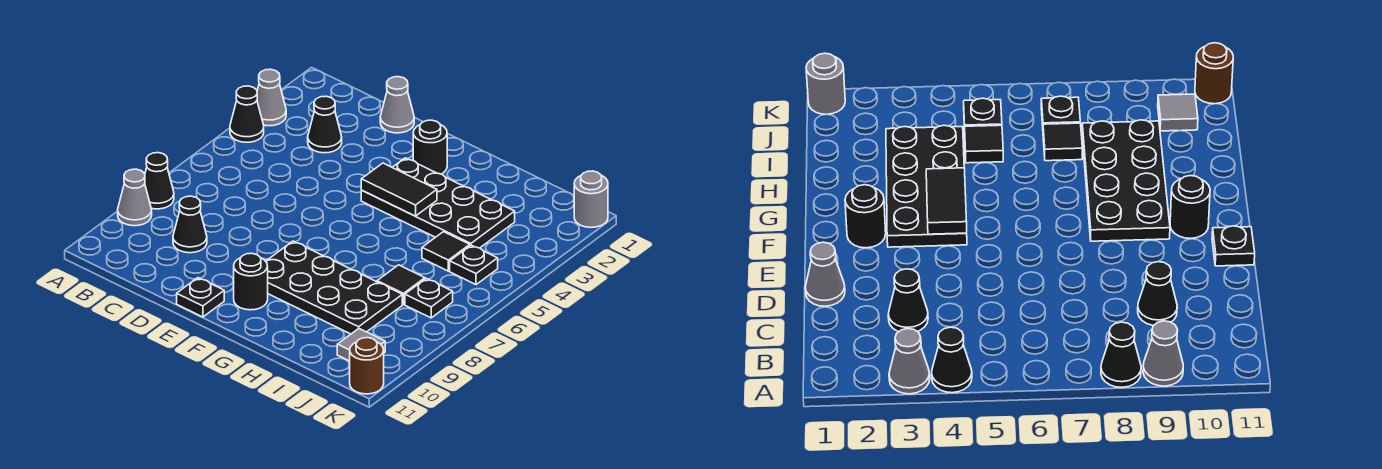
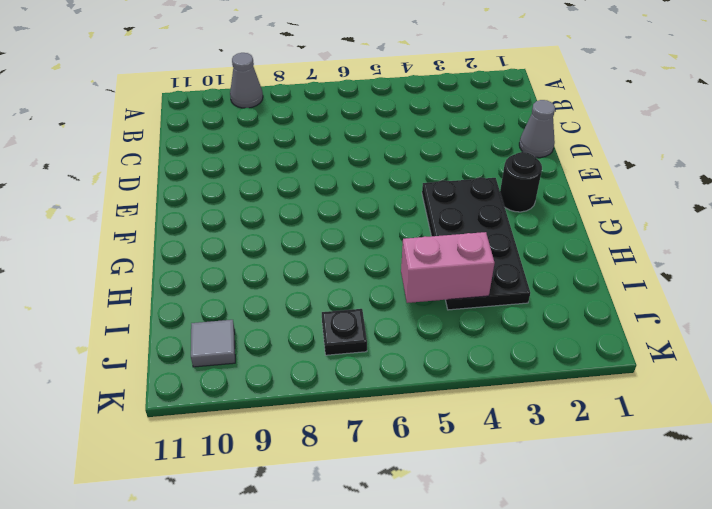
pink brick I4:I5 level 2 -> none
none -> grey cone A3 level 1
none -> black cone A4 level 1
none -> black cone A8 level 1

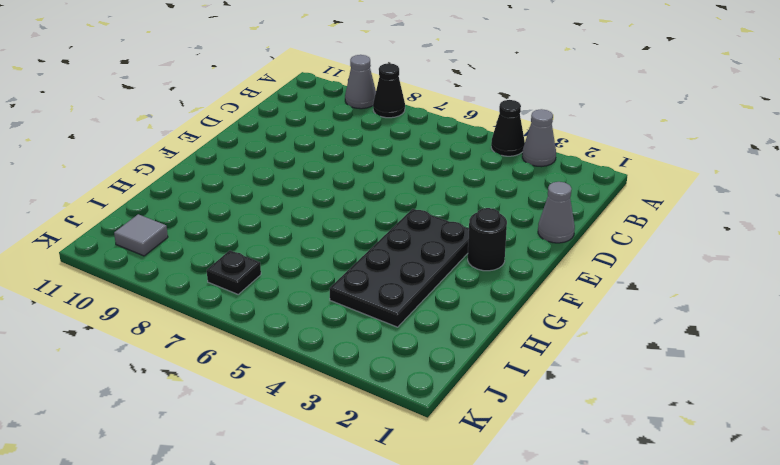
none -> black cone C3 level 1
none -> black cone C9 level 1
none -> black plate E11 level 1

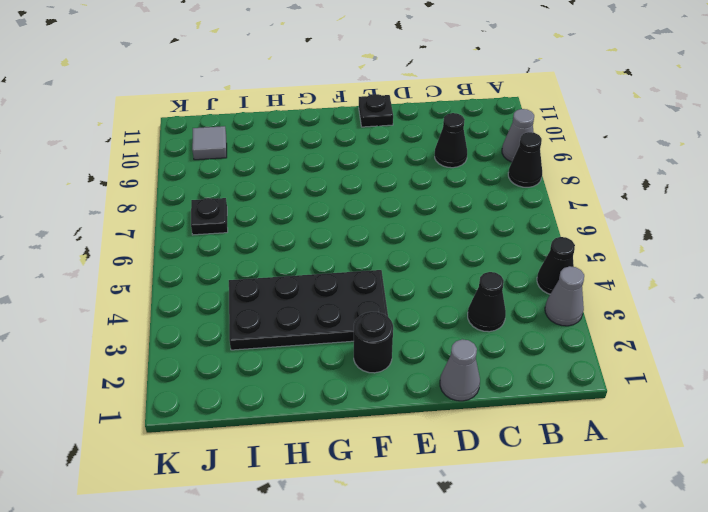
none -> black plate F8:I9 level 1
none -> black round brick F10 level 1
none -> black tile I5 level 1

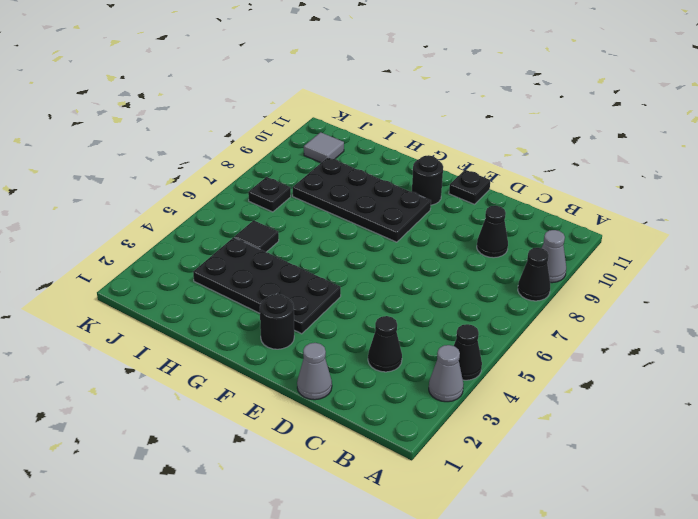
none -> black tile I7 level 1
none -> black plate J5 level 1
none -> grey round brick K1 level 1

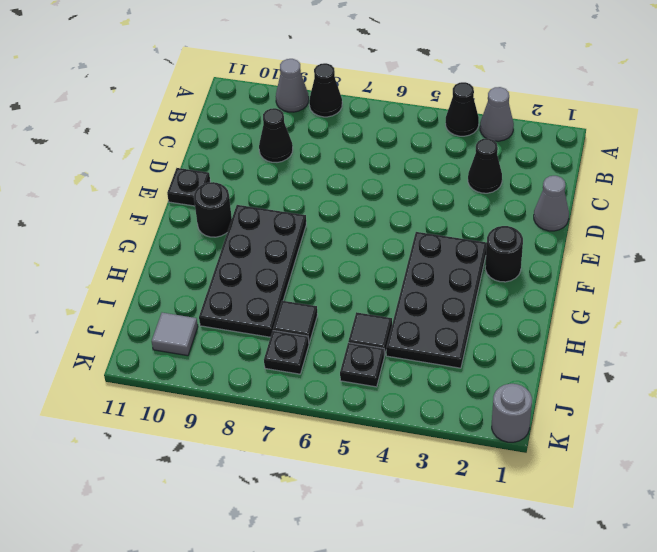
none -> brown round brick K11 level 1
none -> black tile F4:G4 level 2

